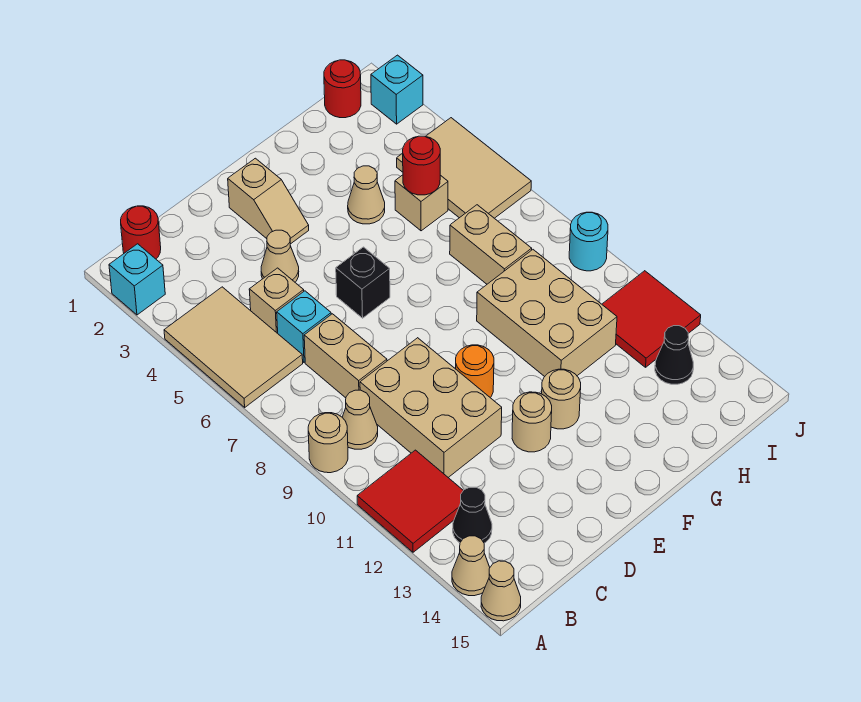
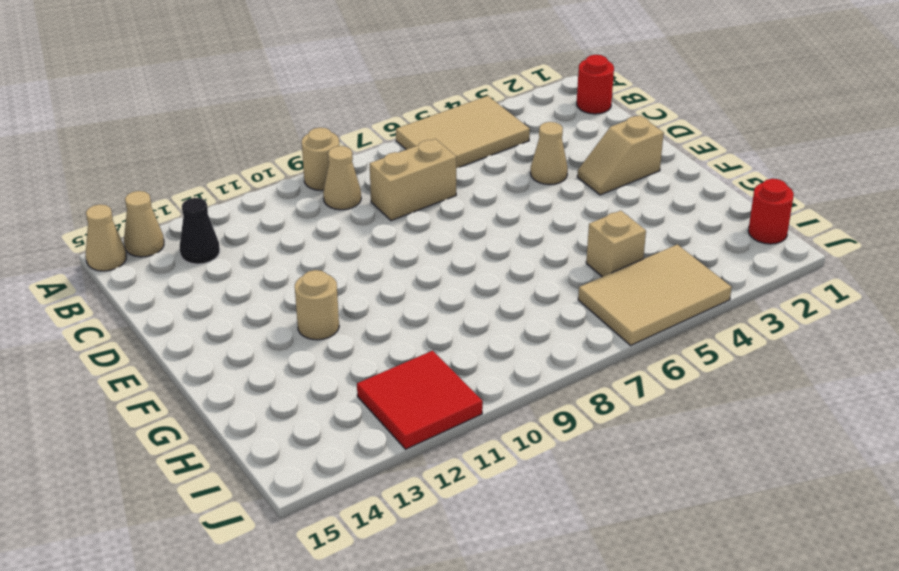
none -> cyan brick A2 level 1
none -> red tile A11:B12 level 1
none -> tan brick C5 level 1
none -> cyan brick C6 level 1

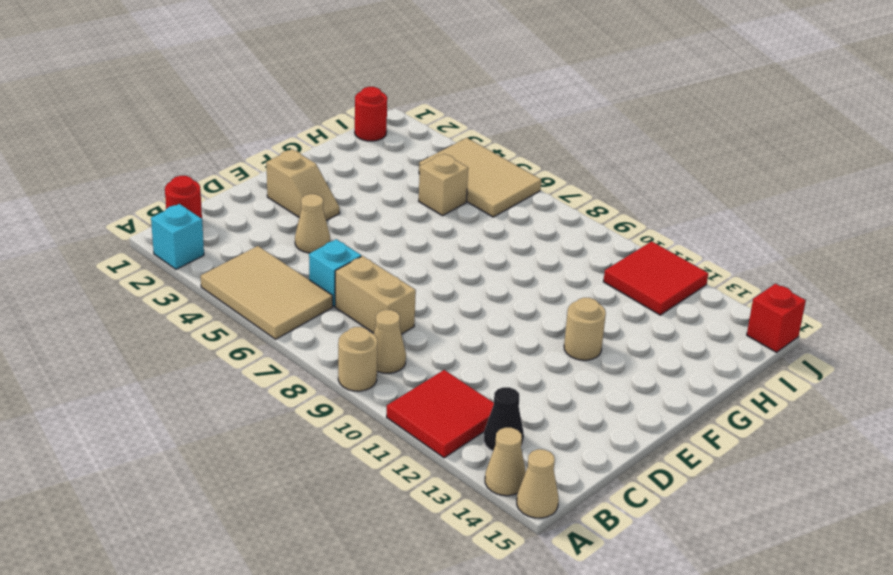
red brick J15 level 1 -> none
none -> tan brick C5 level 1
none -> tan brick C9:D11 level 1
none -> black brick E6 level 1
none -> orange round brick E10 level 1

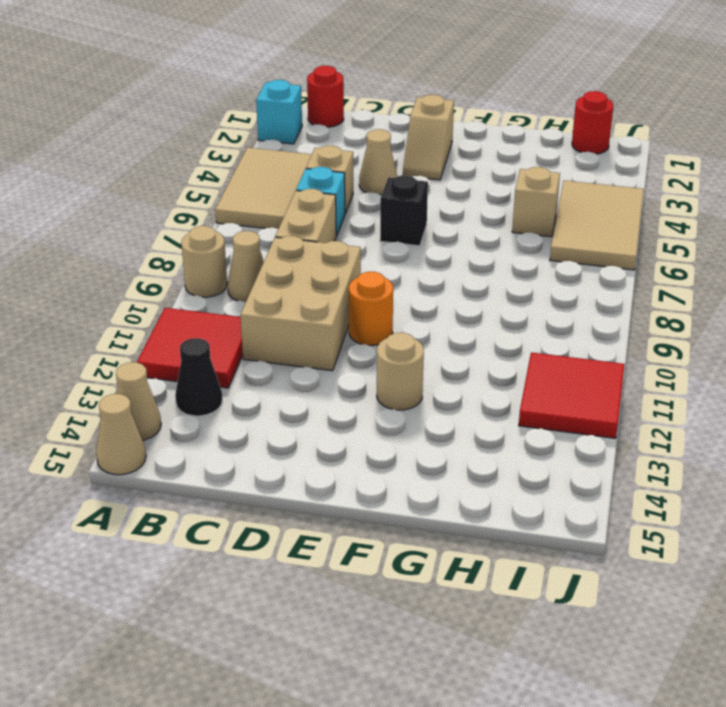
none -> tan round brick E12 level 1
none -> tan cone G4 level 1
none -> tan brick G9:H11 level 1
none -> tan brick H7:H8 level 1

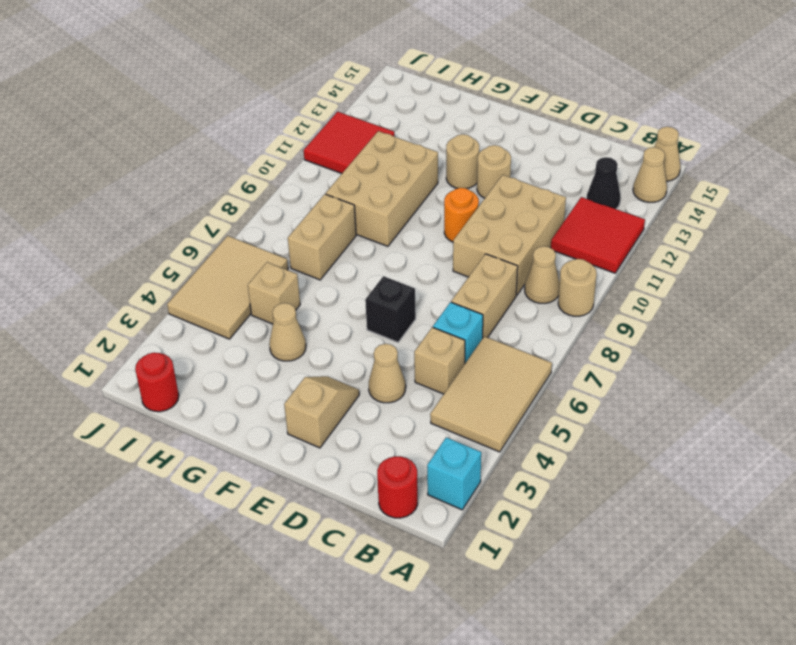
none -> black cone I13 level 1
none -> cyan brick J2 level 1
none -> cyan round brick J9 level 1
none -> red round brick H5 level 2

